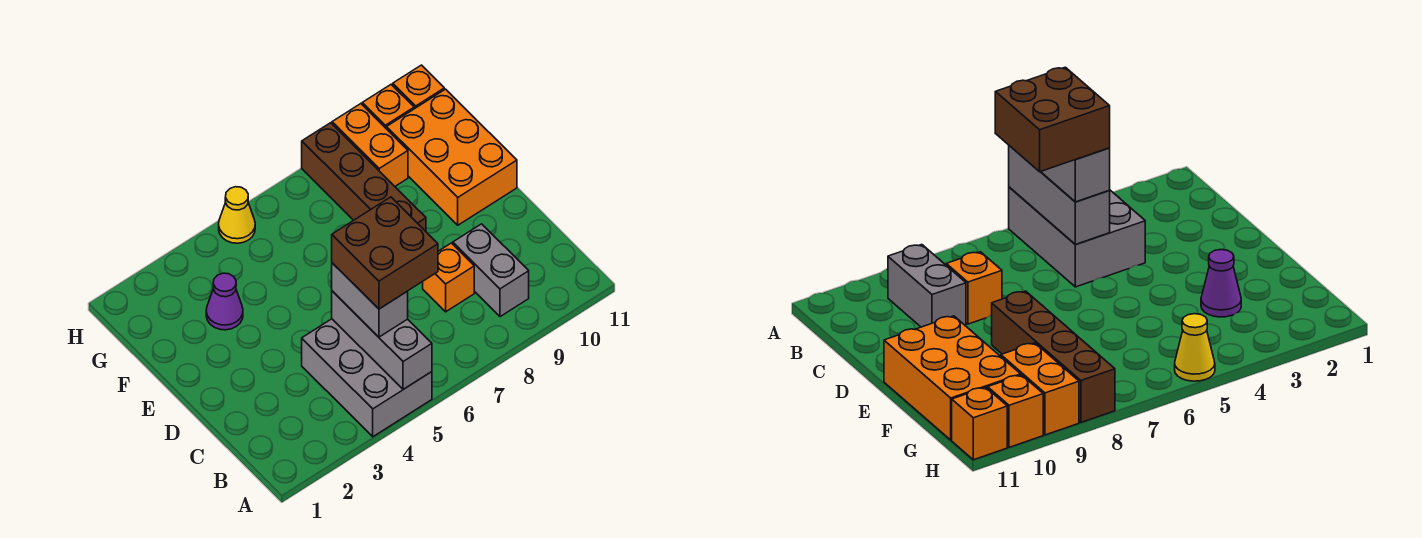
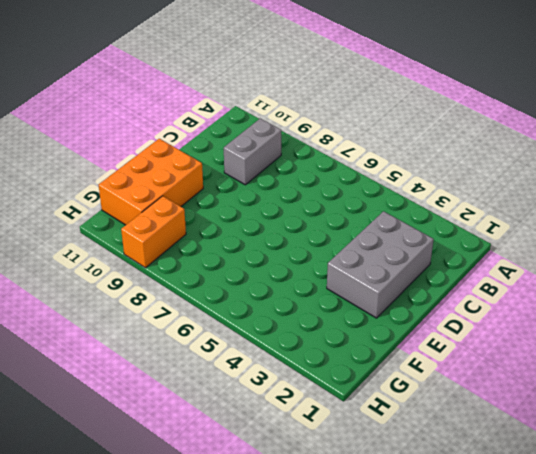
grey brick C2:E3 level 1 -> grey brick A4:C5 level 1
none -> orange brick C8 level 1
none -> brown brick E8:H8 level 1
none -> purple cone F3 level 1

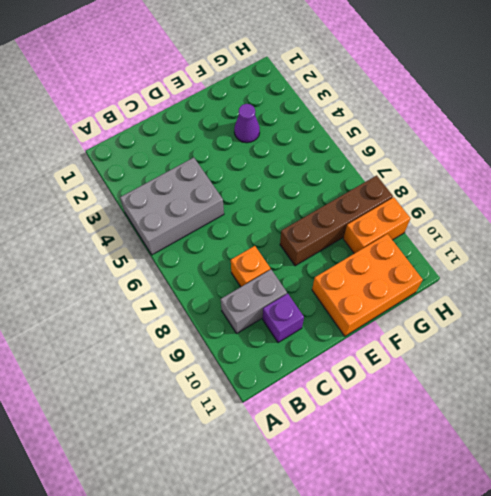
purple brick C10 level 1 -> none
none -> yellow cone H5 level 1
none -> orange brick H10 level 1
none -> orange brick H11 level 1

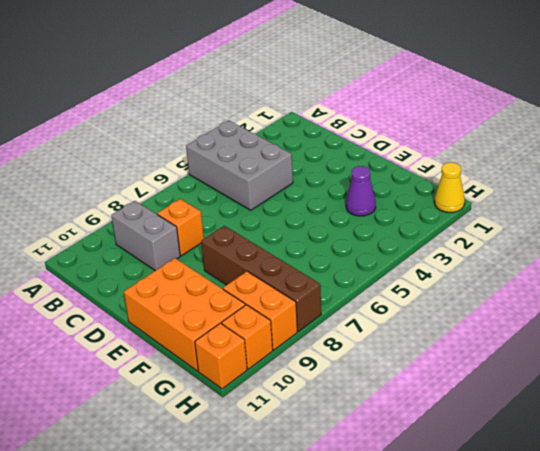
yellow cone H1 level 1 -> yellow cone H5 level 1
none -> grey brick A5:C5 level 2
none -> grey brick B5:C5 level 3
none -> brown brick B5:C6 level 4

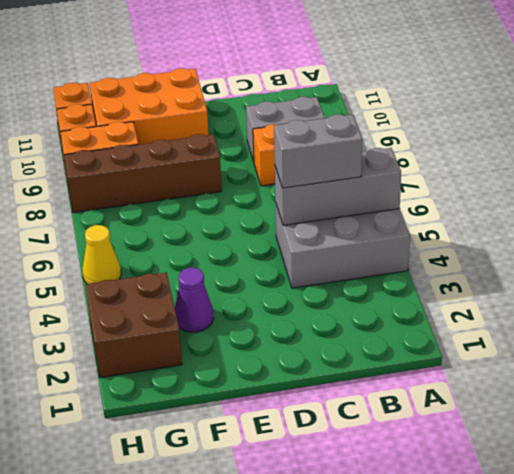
brown brick G2:H3 level 1 -> brown brick B5:C6 level 4

